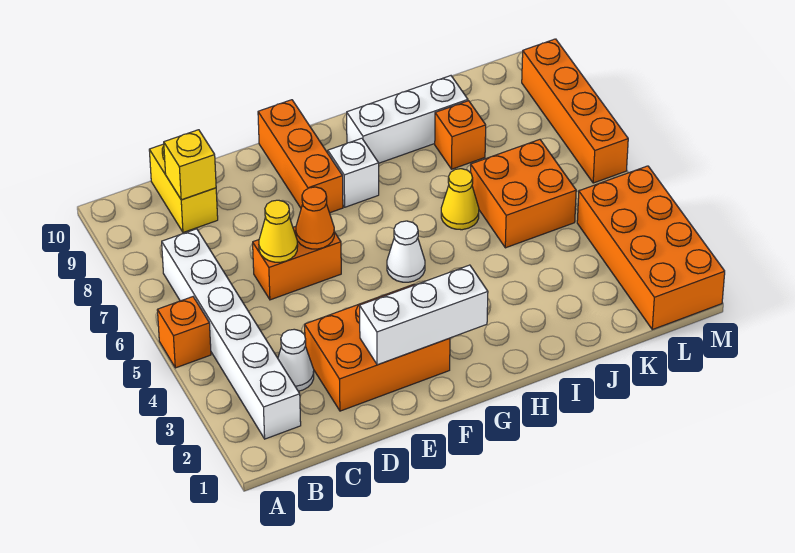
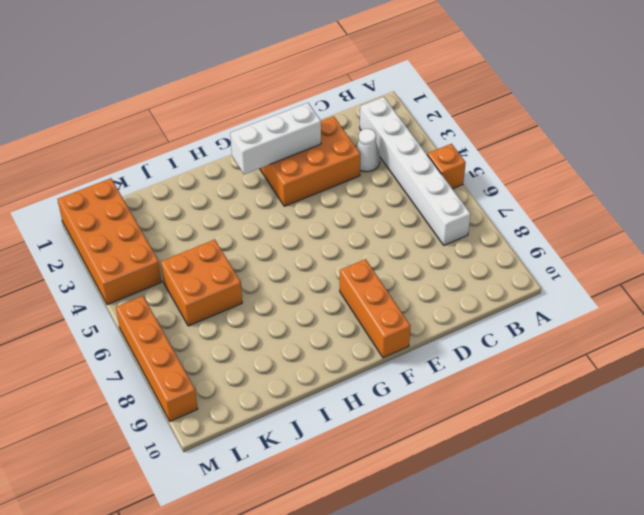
none -> yellow brick C9:C10 level 1
none -> orange brick D6:E6 level 1
none -> white cone G5 level 1

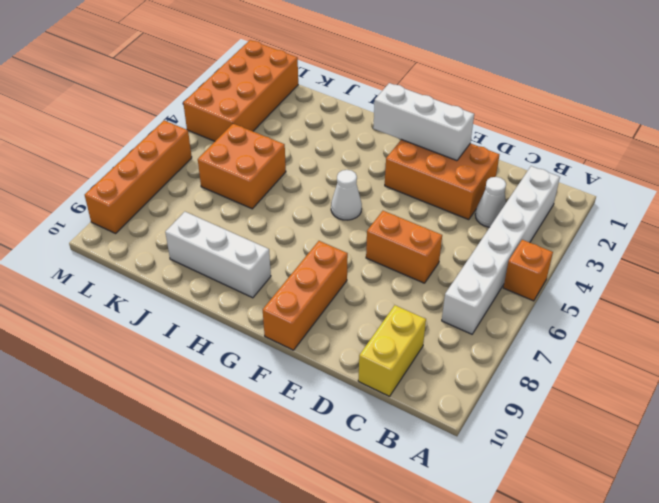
none -> white brick G8 level 1
none -> yellow cone I6 level 1
none -> orange brick J8 level 1

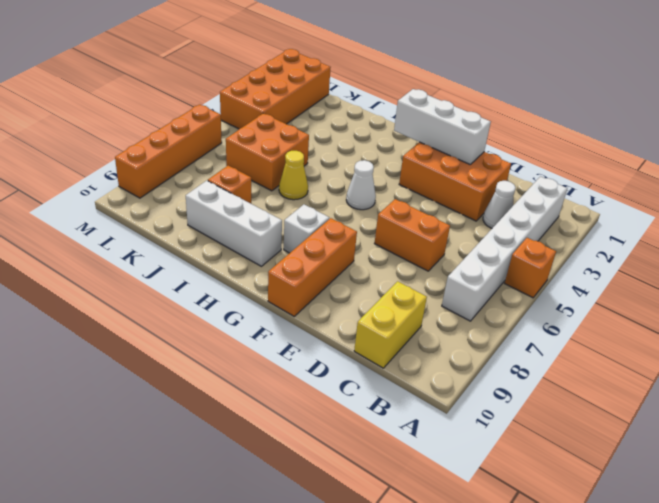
none -> yellow brick C9 level 2
none -> yellow cone D6 level 2
none -> orange cone E6 level 2

